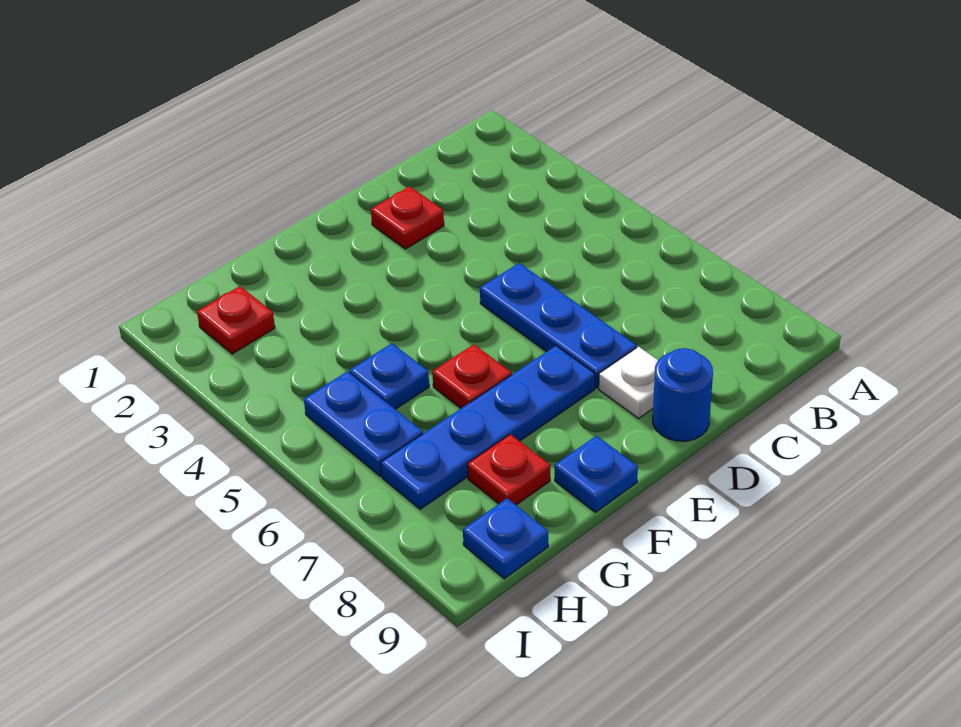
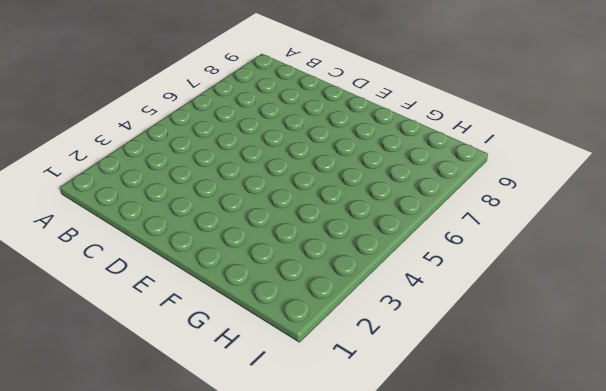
none -> red plate D2 level 1
none -> blue plate D5:D7 level 1
none -> white plate D8 level 1

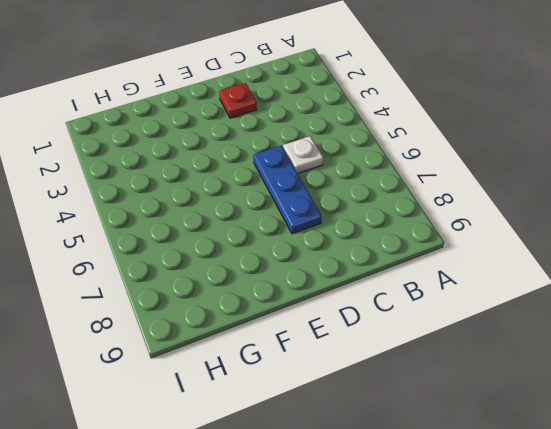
white plate C5 level 1 -> white plate D8 level 1
none -> blue round brick D9 level 1
none -> blue plate E7:H7 level 1
none -> red plate F6 level 1

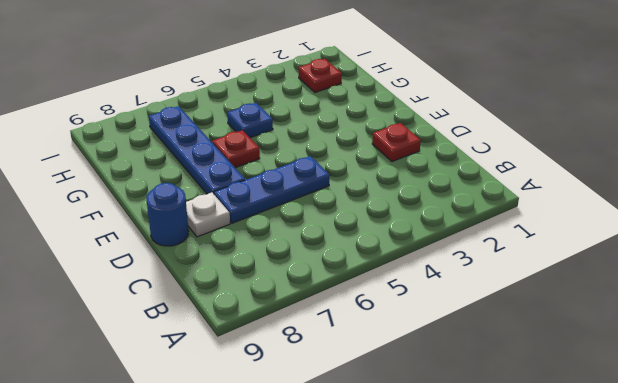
none -> blue plate F9 level 1
none -> red plate G8 level 1
none -> blue plate H5:H6 level 1

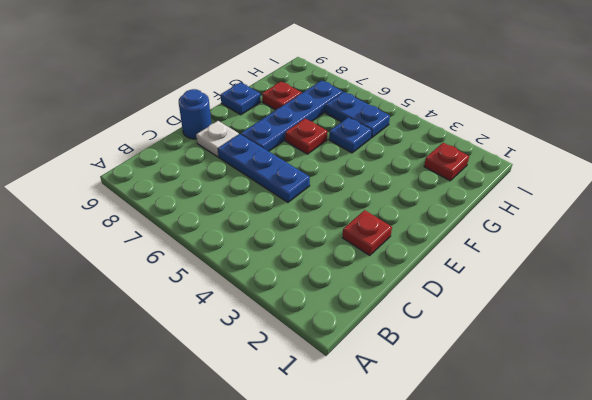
none -> blue plate H9 level 1

